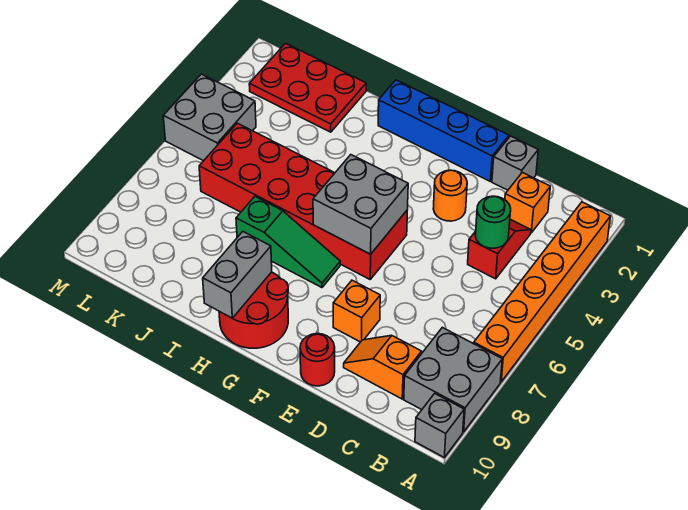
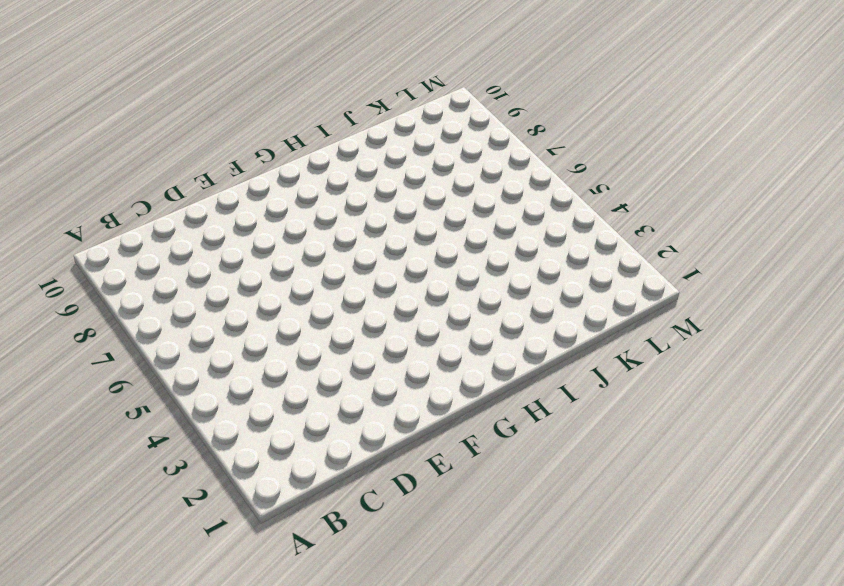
none -> orange brick A2:A7 level 1
none -> grey brick A8:B9 level 1
none -> grey brick A10 level 1

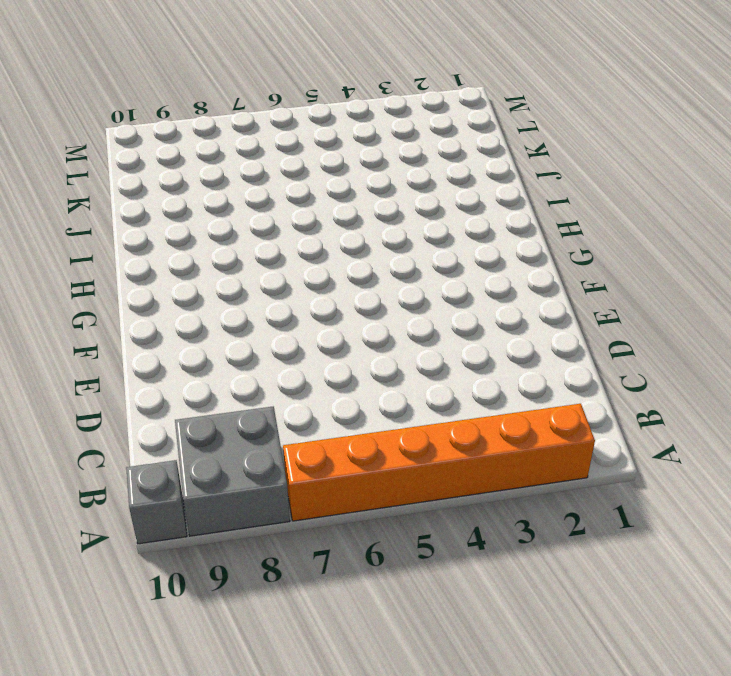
none -> orange brick C2 level 1
none -> red slope C3:C4 level 1 top 4
none -> orange slope C9:D9 level 1 top C

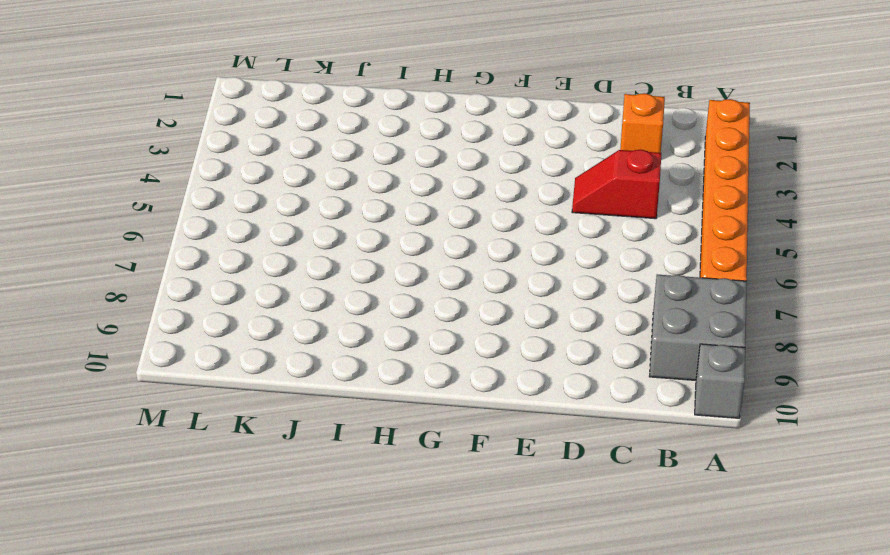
red slope C4:D4 level 1 top C -> red slope C3:C4 level 1 top 4
none -> orange slope C9:D9 level 1 top C
none -> grey brick D1 level 1
none -> blue brick E1:H1 level 1

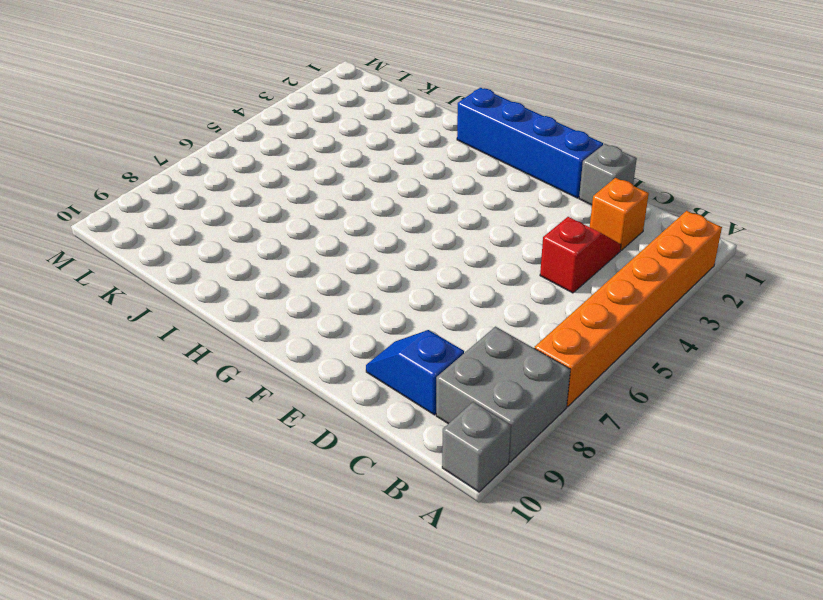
blue slope C9:D9 level 1 top C -> orange slope C9:D9 level 1 top C
none -> orange round brick E3 level 1
none -> orange brick E8 level 1
none -> red round brick E10 level 1

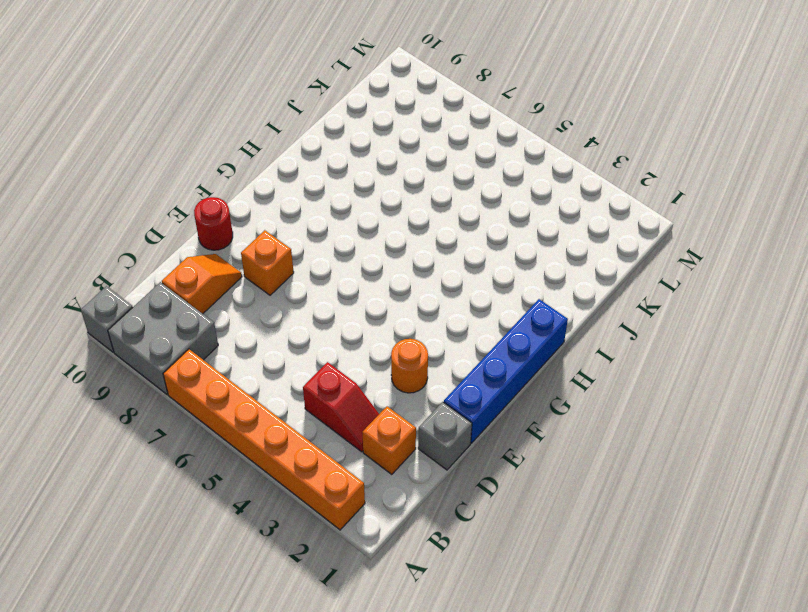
none -> red brick F5:K6 level 1
none -> green slope G7:I7 level 1 top I
none -> red round brick G9:H10 level 1

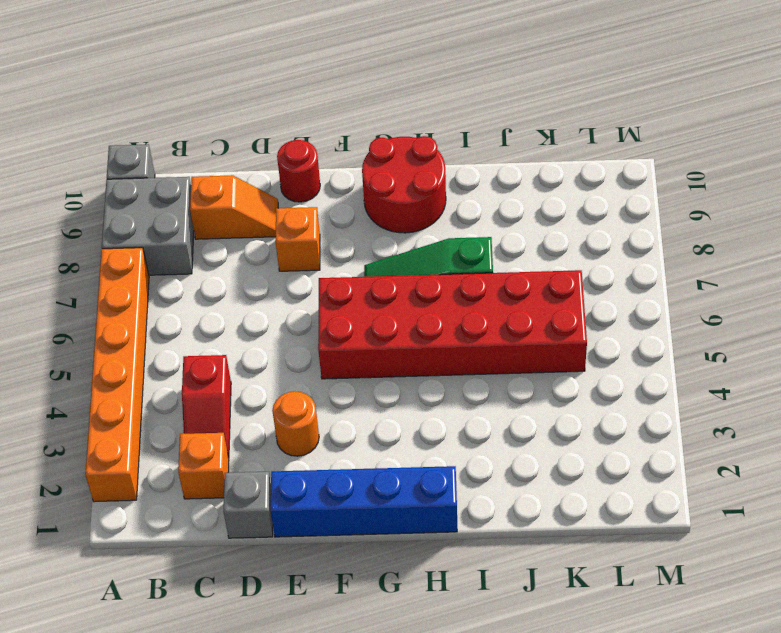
none -> red plate J1:L2 level 1
none -> grey brick L4:M5 level 1
none -> green round brick C4 level 2

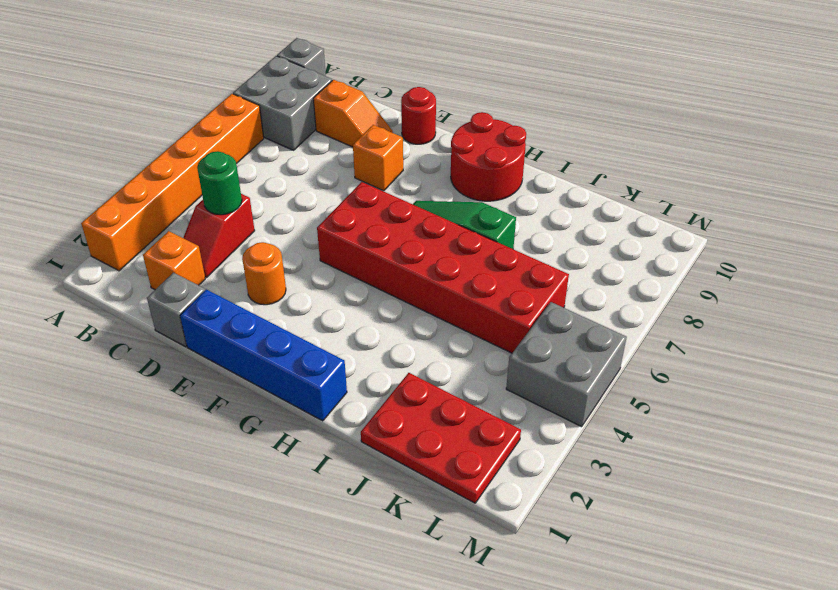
none -> grey brick F5:G6 level 2
none -> grey brick H9:H10 level 2

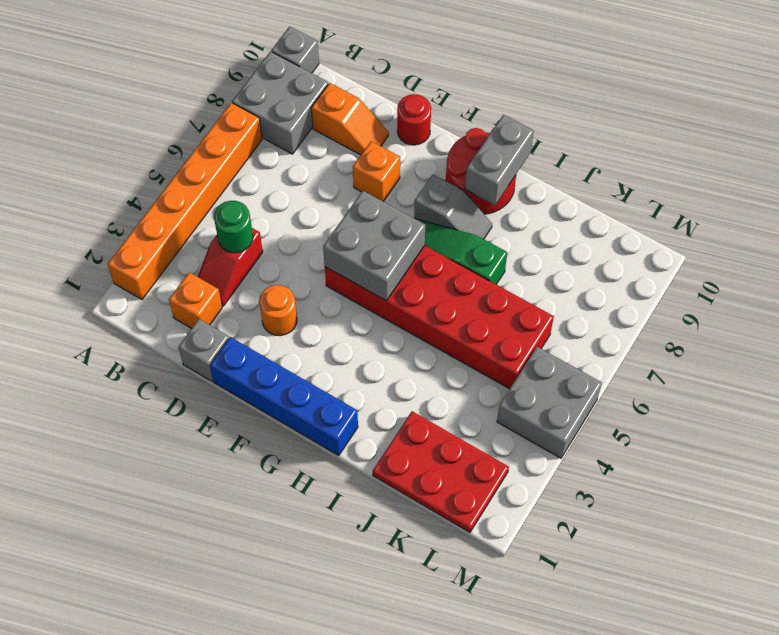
grey slope G8:H8 level 1 top G -> none

